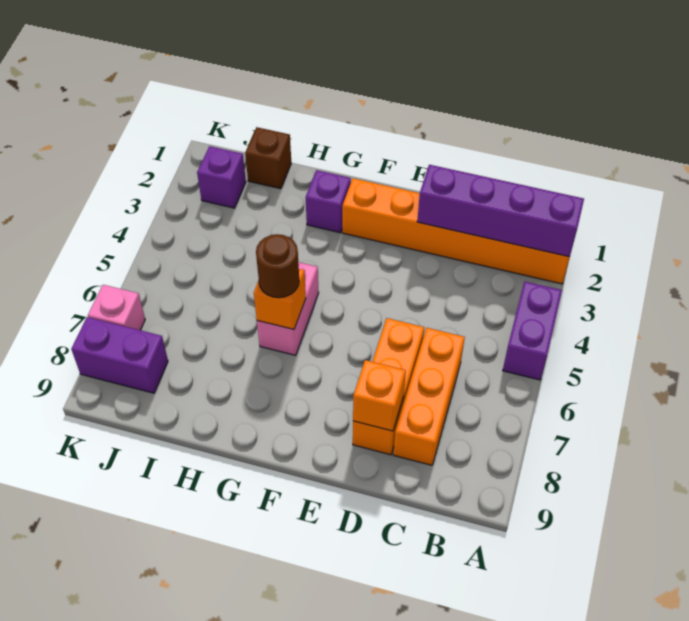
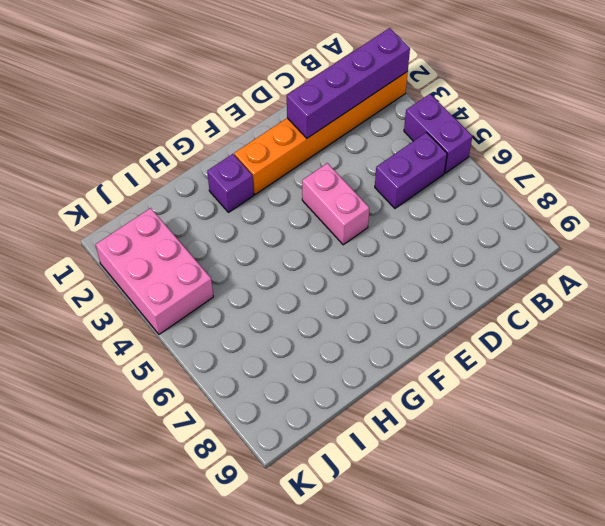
purple brick B5:C5 level 1 -> purple brick J8:K8 level 1
pink brick E4:E5 level 1 -> pink brick G5:G6 level 1
pink brick J2:K4 level 1 -> purple brick J2 level 1
none -> orange brick C6:C8 level 1
none -> orange brick D6:D8 level 1
none -> brown brick I1 level 1

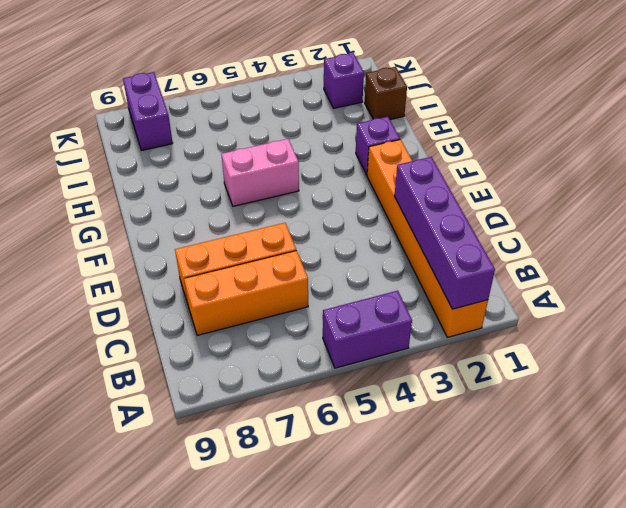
none -> pink brick K7 level 1
none -> orange brick D8 level 2
none -> orange brick G6 level 2

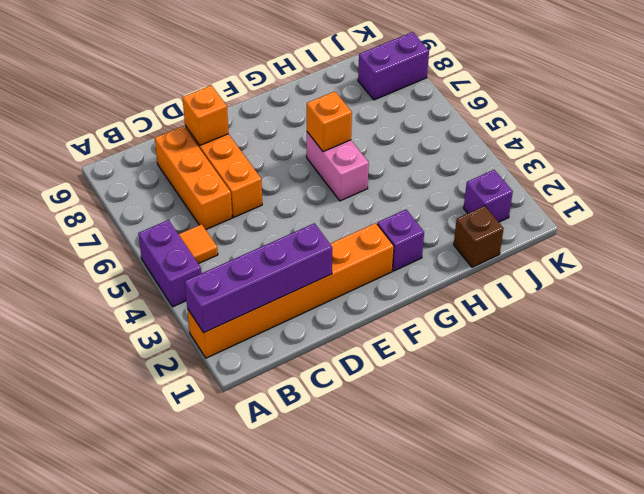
orange tile B5 level 1 -> none
none -> pink brick K7 level 1
none -> brown round brick G6 level 3

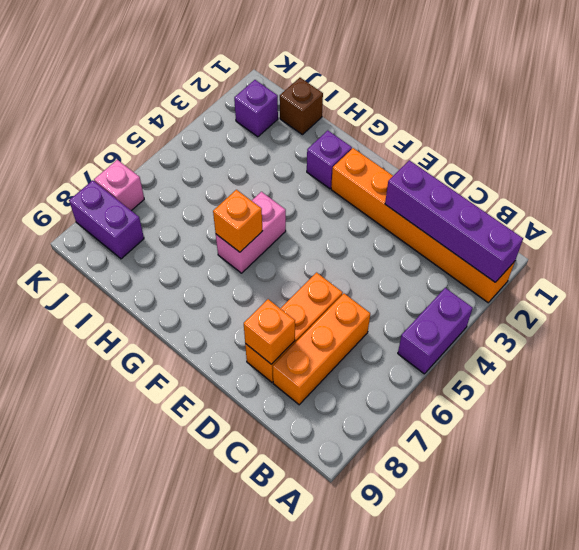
none -> brown round brick G6 level 3

